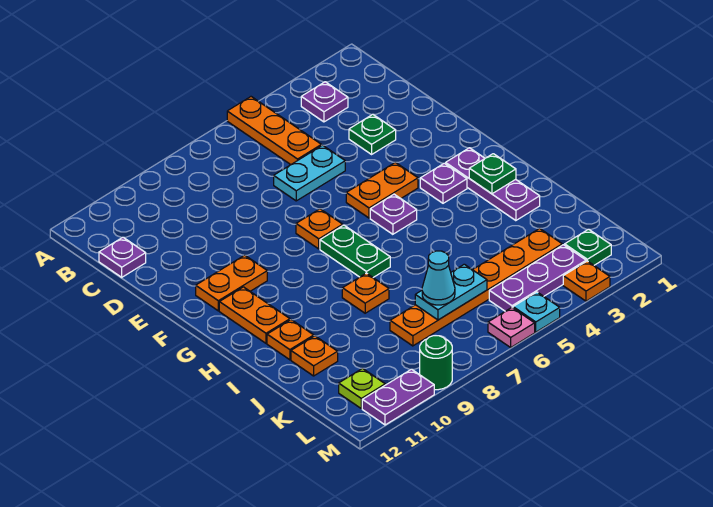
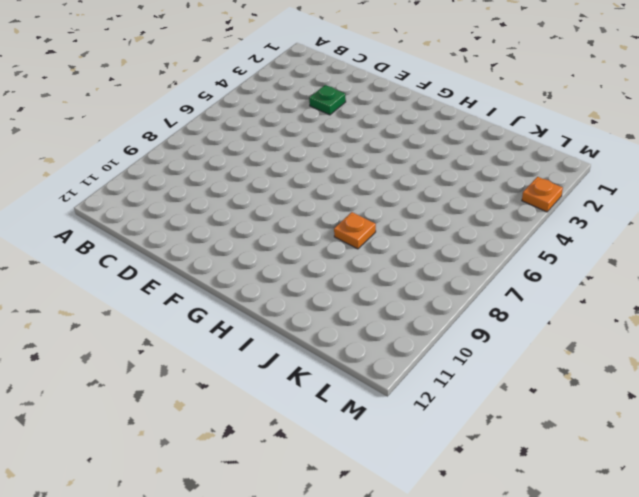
none -> orange plate A5:C5 level 1
none -> purple plate B3 level 1
none -> purple plate C12 level 1

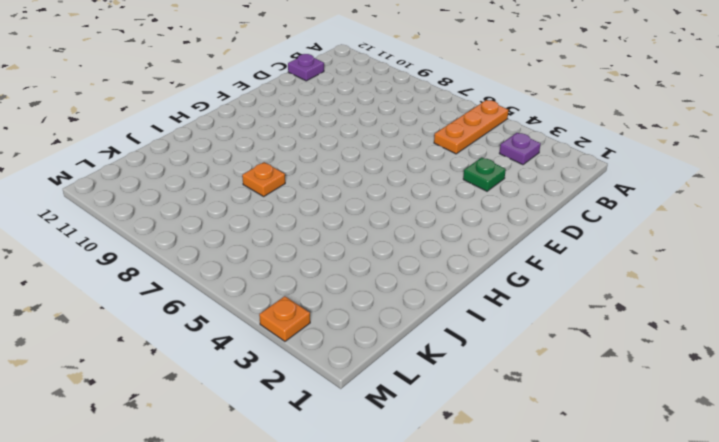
none -> cyan plate D5:D6 level 1
none -> orange plate F4:F5 level 1
none -> orange plate F7 level 1

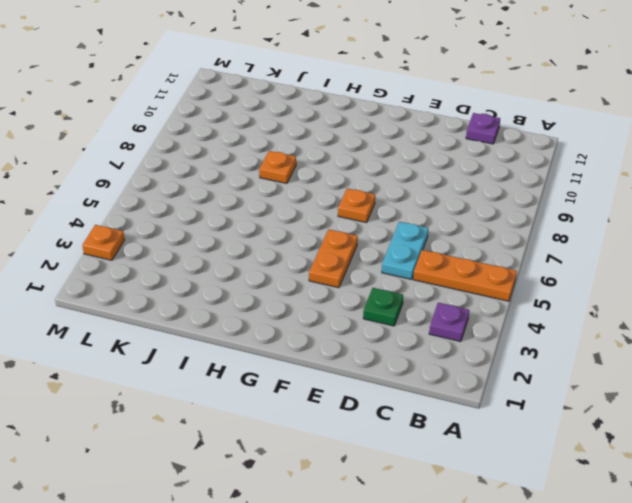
none -> orange plate F10:F11 level 1
none -> purple plate G2:I2 level 1
none -> purple plate G3 level 1

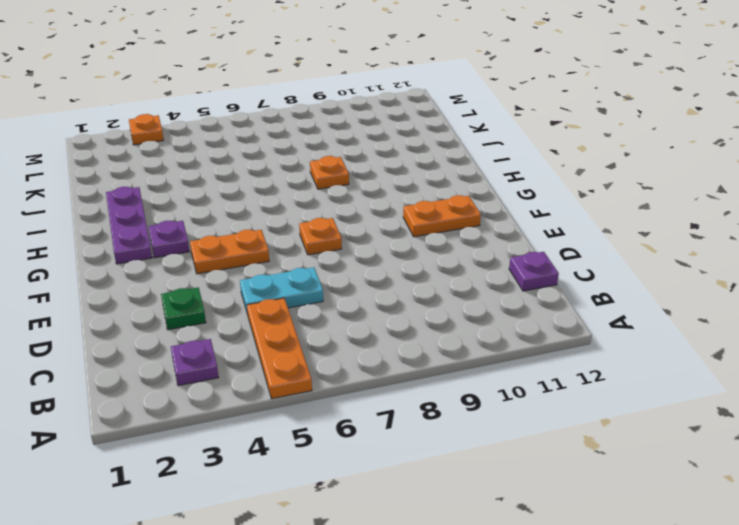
none -> purple plate G5 level 1
none -> green plate G7:H7 level 1
none -> orange plate G11:H11 level 1

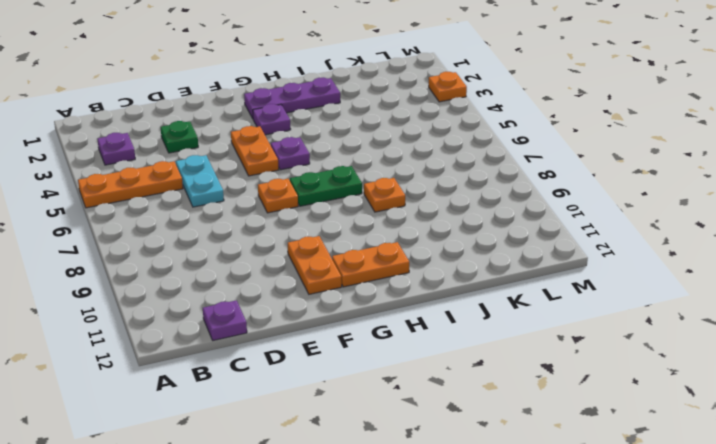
none -> orange plate I11 level 1
none -> orange plate J11 level 1
none -> orange plate K3:K8 level 1

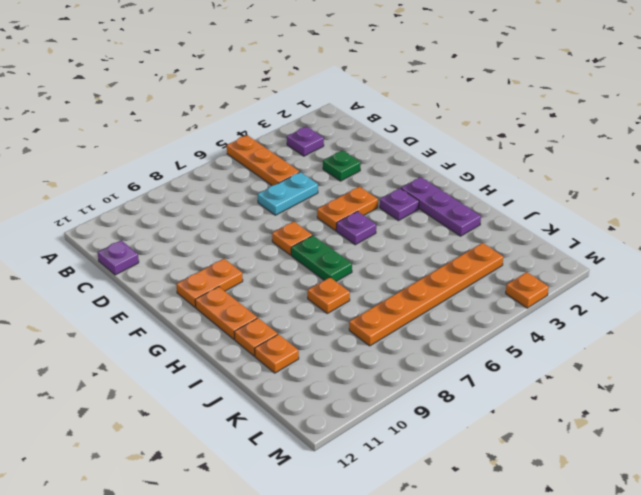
none -> green plate L2 level 1
none -> purple plate L3:L5 level 1
none -> lime plate L11 level 1

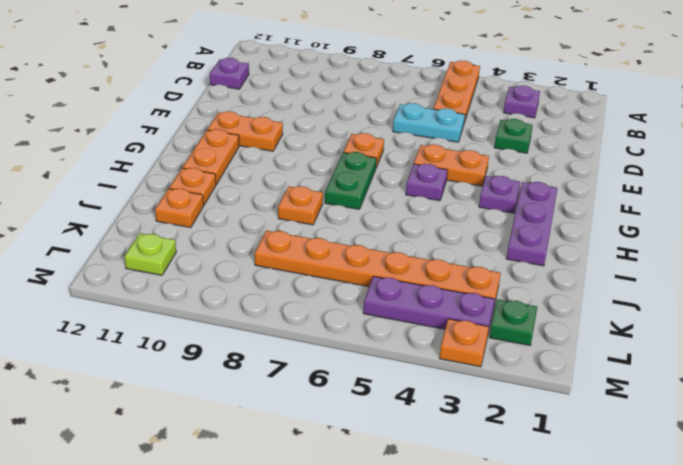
none -> cyan plate M5 level 1
none -> pink plate M6 level 1
none -> green round brick M9 level 1

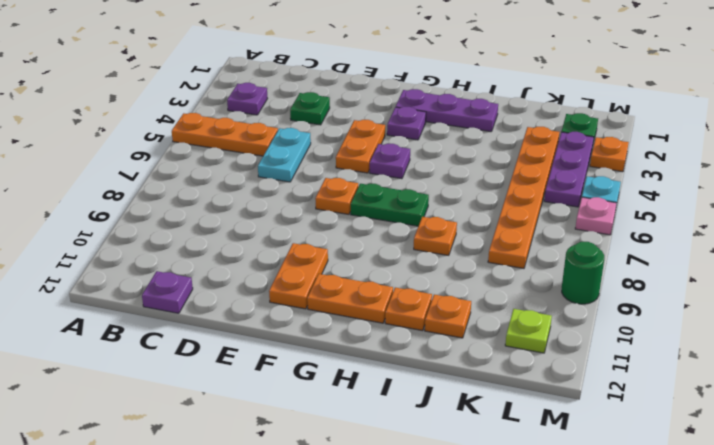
none -> purple plate M10:M11 level 1
none -> green plate H2 level 2
none -> cyan plate K6:K7 level 2

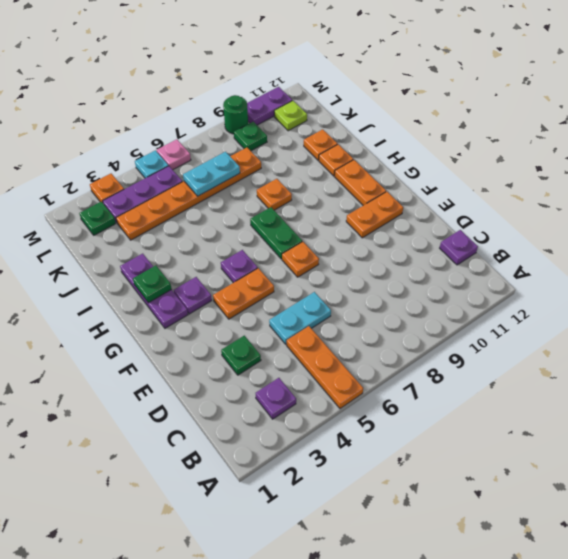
green plate L9 level 1 -> none
none -> cyan cone K7 level 3

